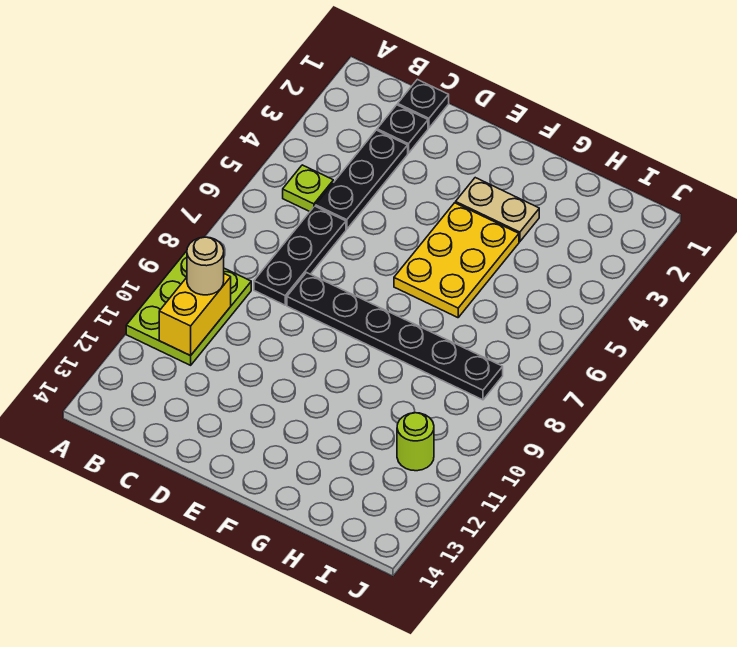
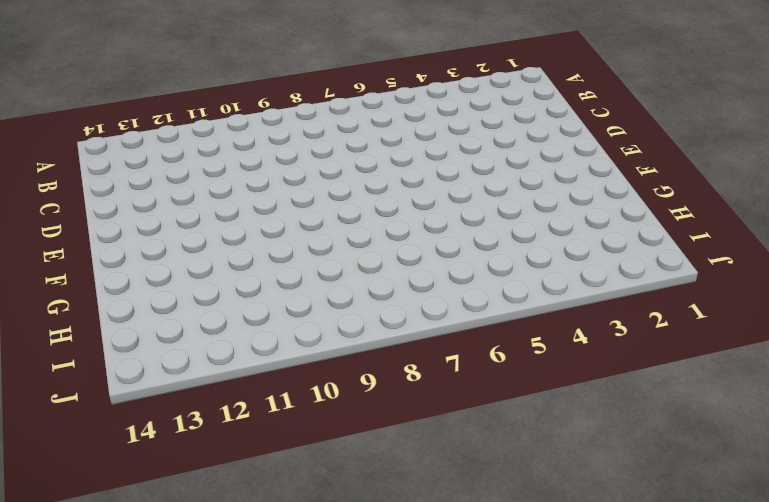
none -> lime plate A9:B11 level 1
none -> lime plate B5 level 1
none -> black plate C1 level 1

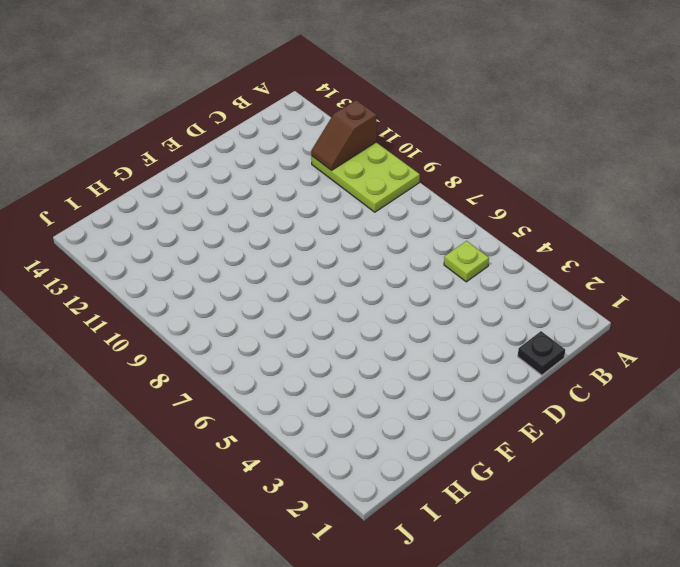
brown slope A11:B11 level 2 top A -> yellow brick B10:B11 level 2
none -> black plate C2 level 1
none -> black plate C3:C5 level 1
none -> black plate C6:C8 level 1

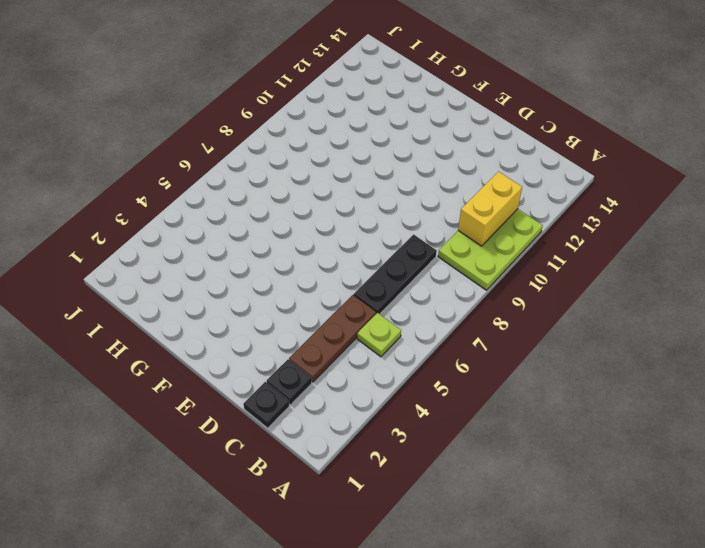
brown plate C3:C5 level 1 -> black plate C3:C5 level 1
none -> black plate D8:I8 level 1
none -> tan plate F3:G3 level 1
none -> yellow plate F4:G6 level 1

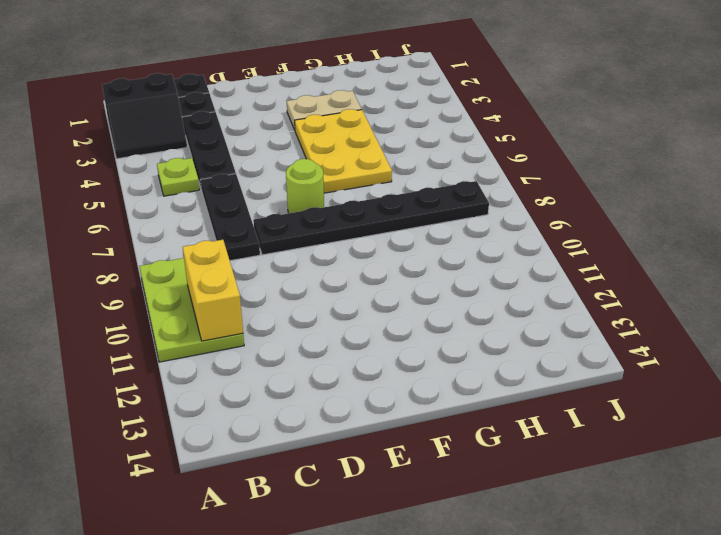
black slope A2:B3 level 1 top 2 -> none
lime round brick E7 level 1 -> lime round brick I11 level 1
none -> tan round brick B10 level 3

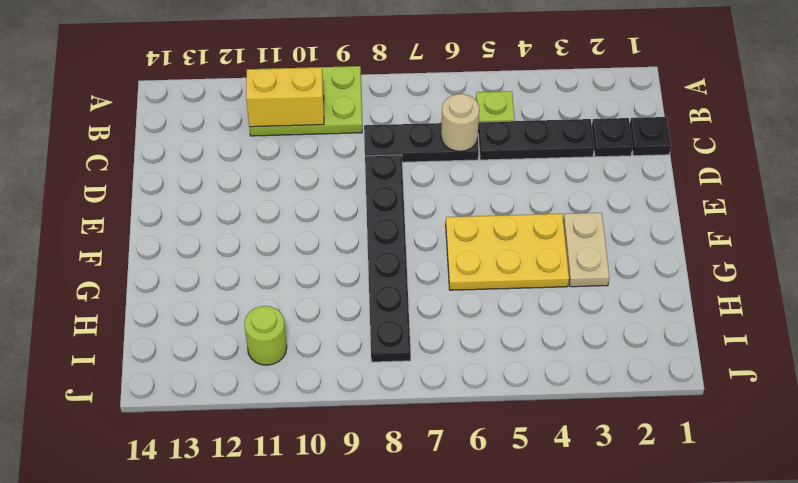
tan round brick C6 level 2 -> tan round brick B10 level 3

